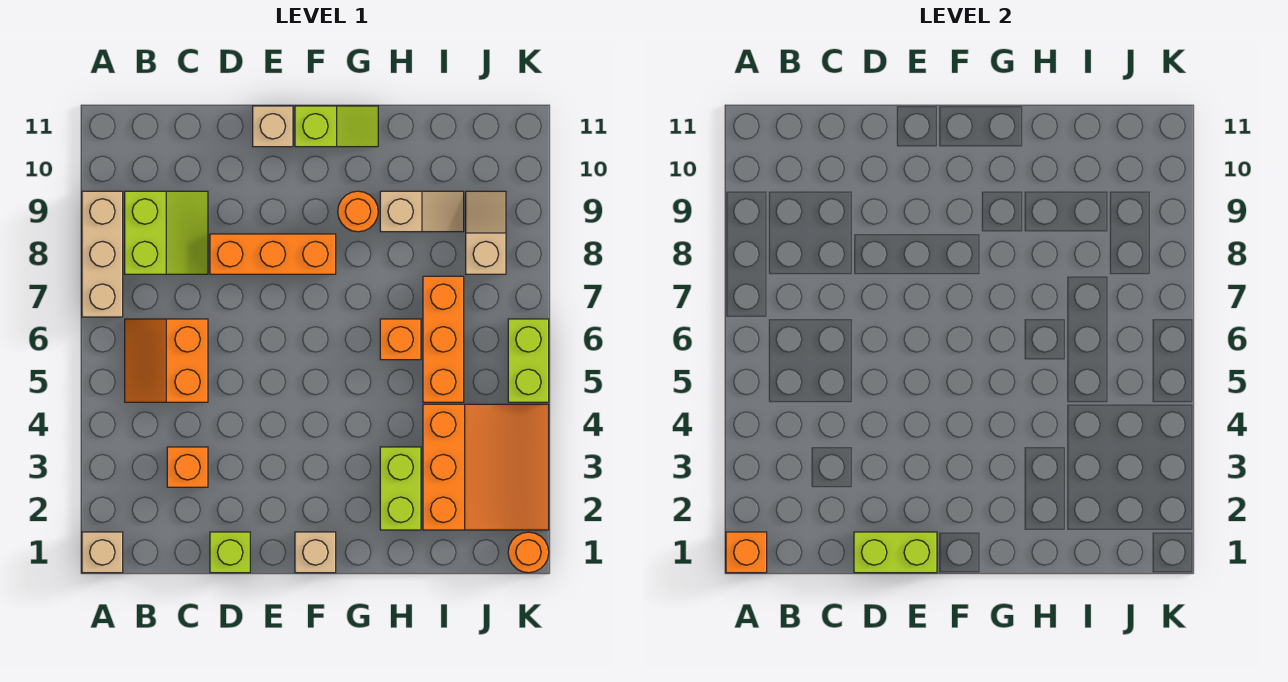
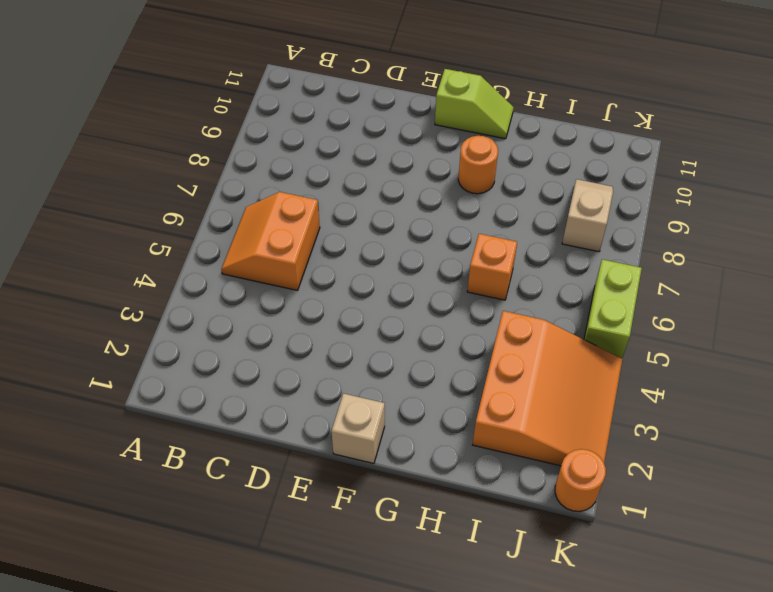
none -> tan brick A1 level 1
none -> tan brick A7:A9 level 1
none -> lime slope B8:C9 level 1 top B

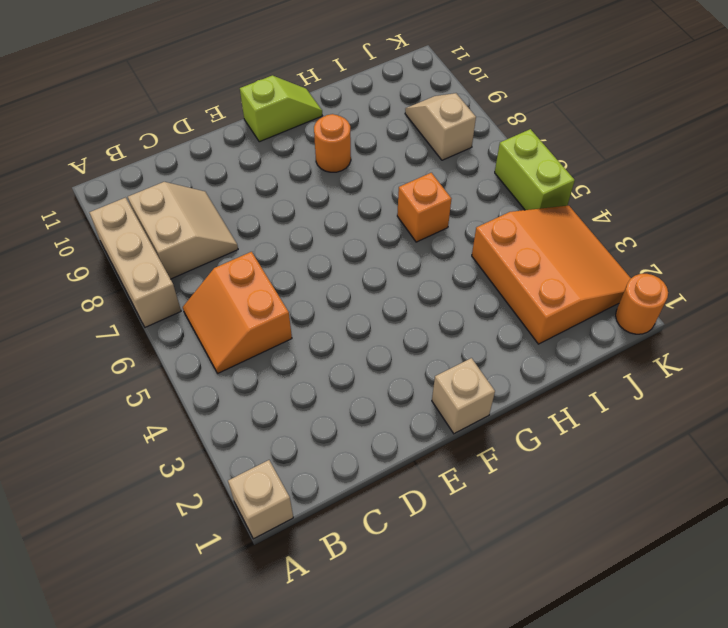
tan slope B8:C9 level 1 top B -> lime slope B8:C9 level 1 top B
none -> orange brick C3 level 1
none -> lime brick D1 level 1
none -> orange brick D8:F8 level 1

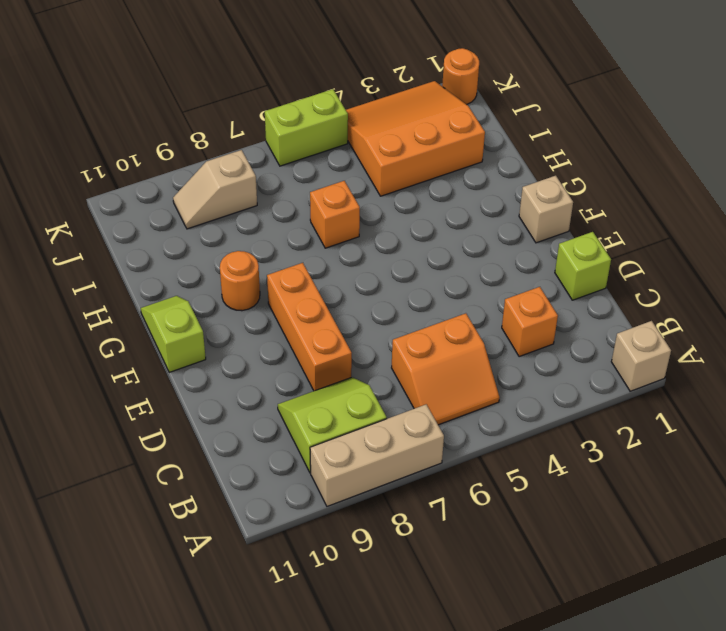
none -> tan brick E11 level 1
none -> lime brick H2:H3 level 1
none -> tan slope H9:I9 level 1 top H

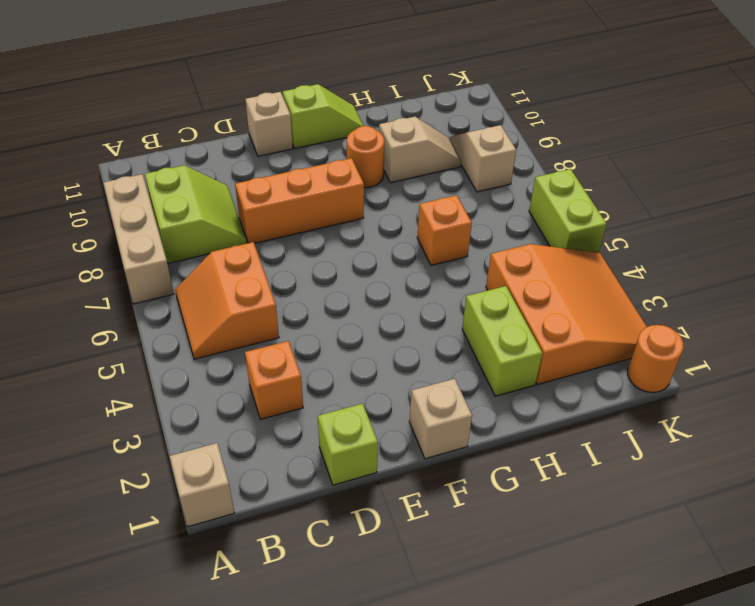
none -> orange brick I5:I7 level 1
none -> orange brick A1 level 2
none -> lime brick D1:E1 level 2

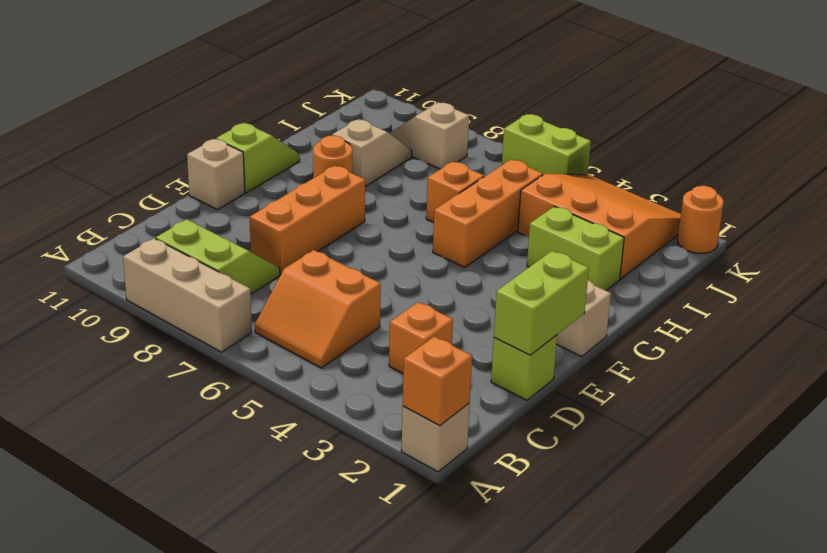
orange brick G5:I5 level 1 -> orange brick I5:I7 level 1

